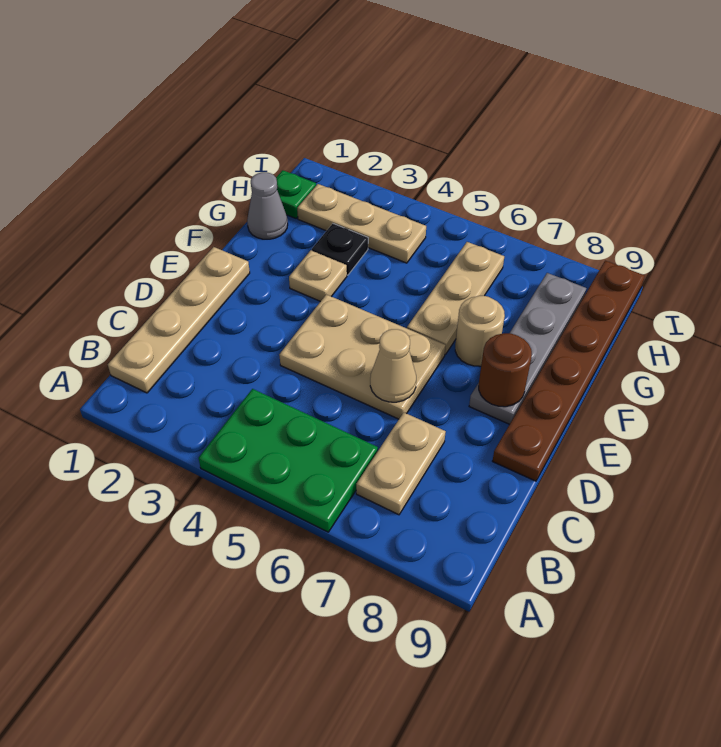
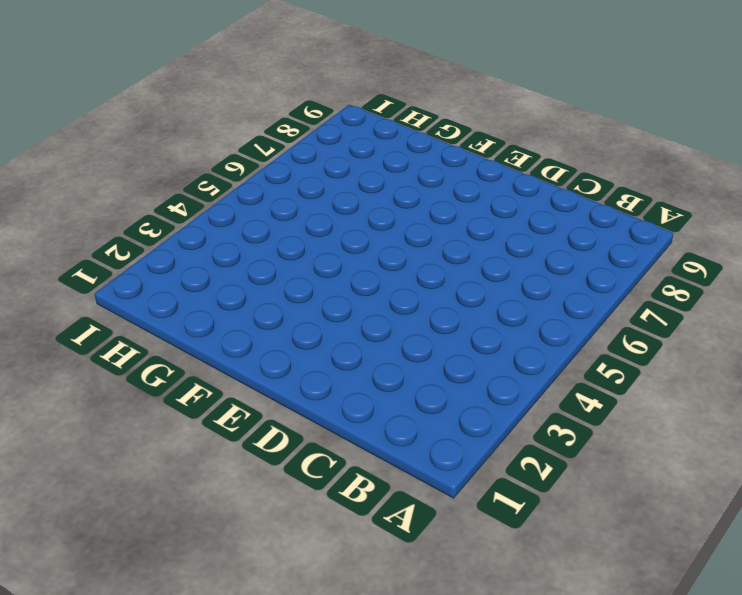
none -> green plate A4:B6 level 1
none -> tan plate B1:E1 level 1
none -> tan plate B7:C7 level 1

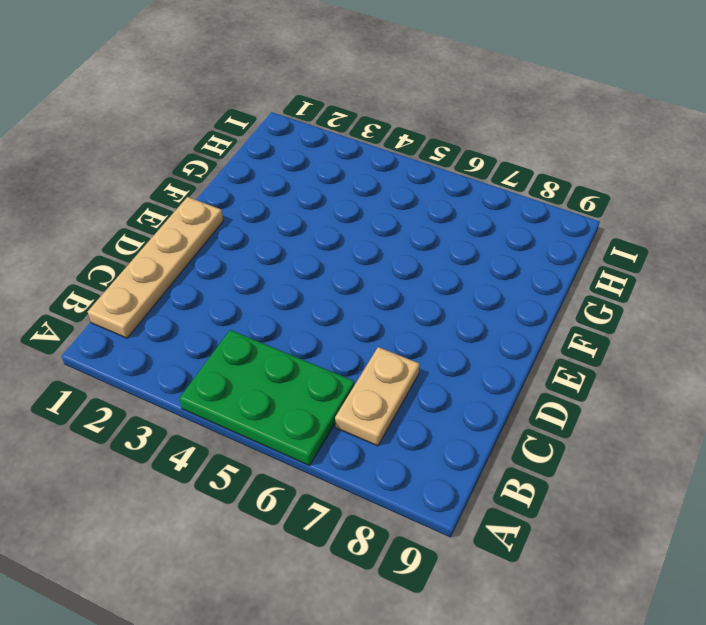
none -> tan plate D4:E6 level 1
none -> brown plate D9:I9 level 1
none -> grey plate E8:H8 level 1

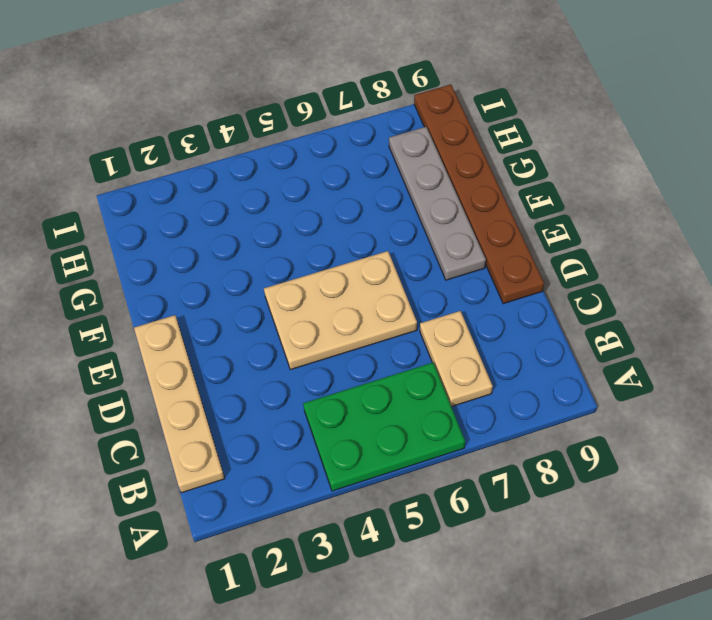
none -> tan plate F3 level 1
none -> tan plate F6:H6 level 1
none -> tan round brick F7 level 1

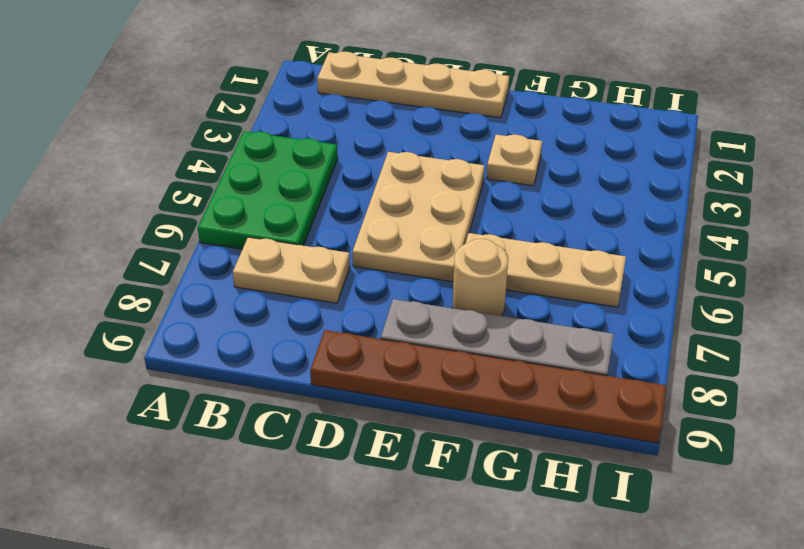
none -> grey cone G1 level 1
none -> black plate G3 level 1
none -> green plate H1 level 1

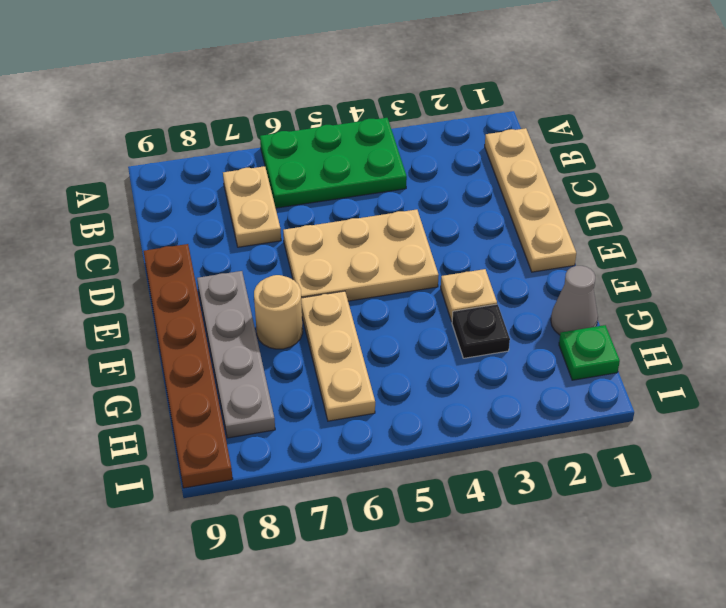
none -> tan plate H2:H4 level 1
none -> tan cone D6 level 2
none -> brown round brick E8 level 2

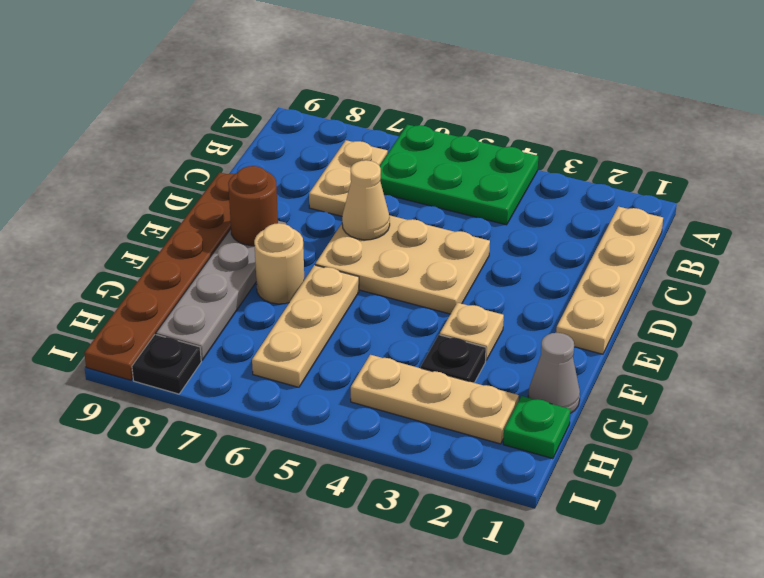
black plate I8 level 1 -> none

